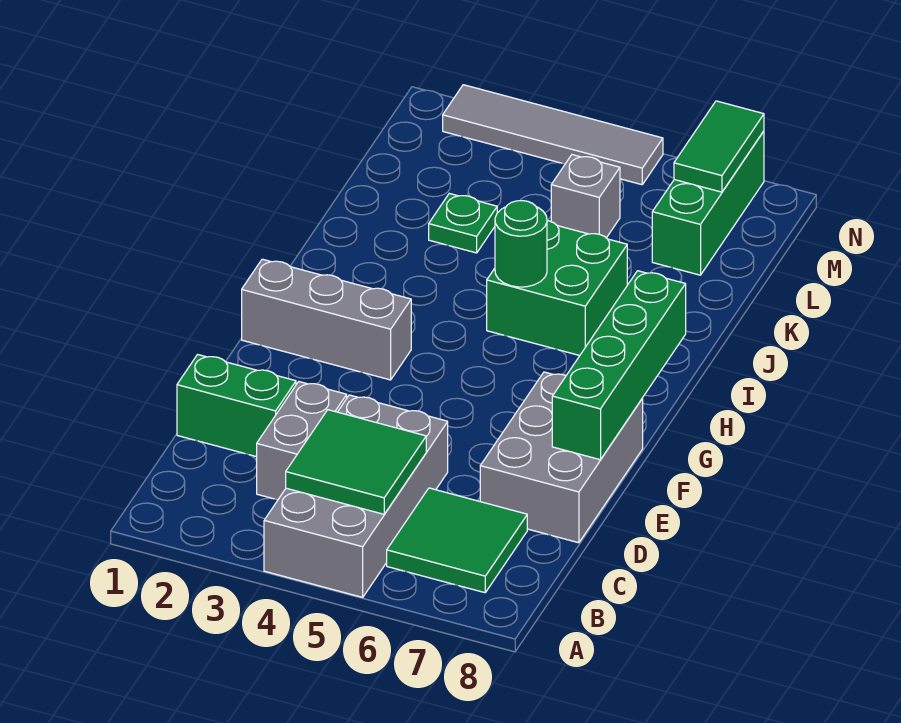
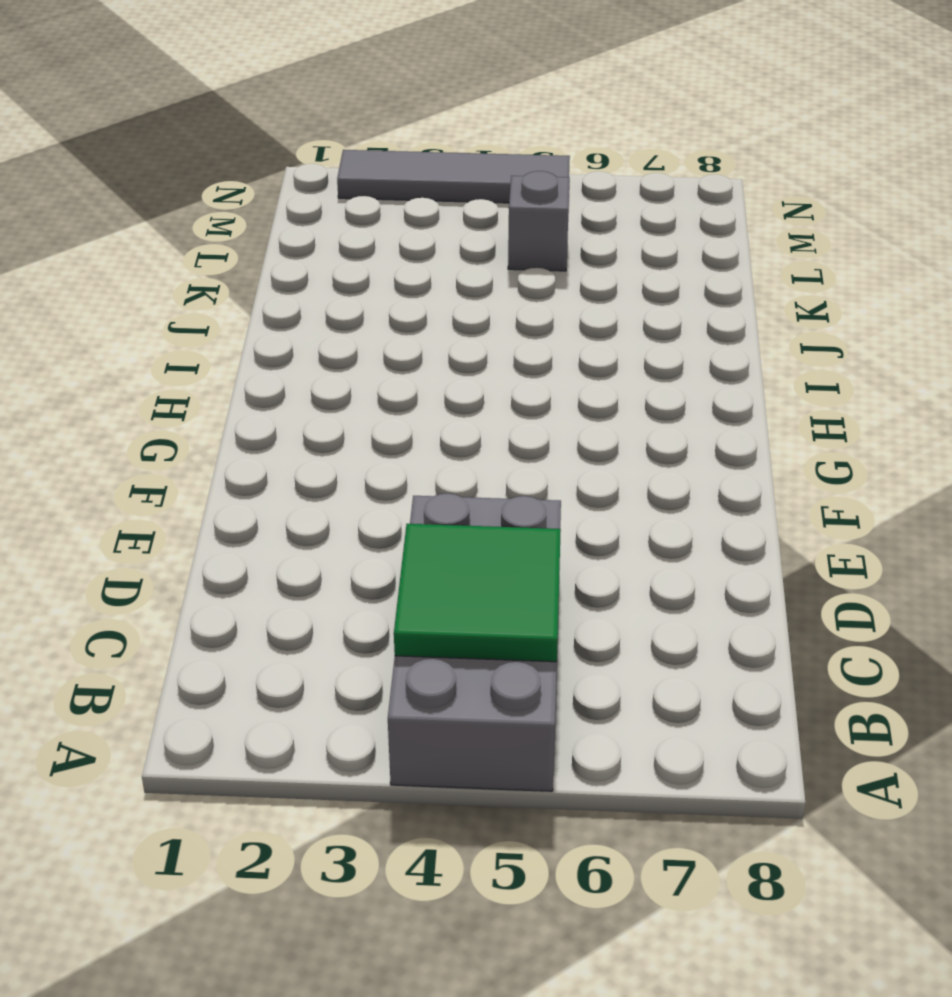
none -> green tile B6:C7 level 1
none -> grey brick C3:D3 level 1
none -> green brick D1:D2 level 1

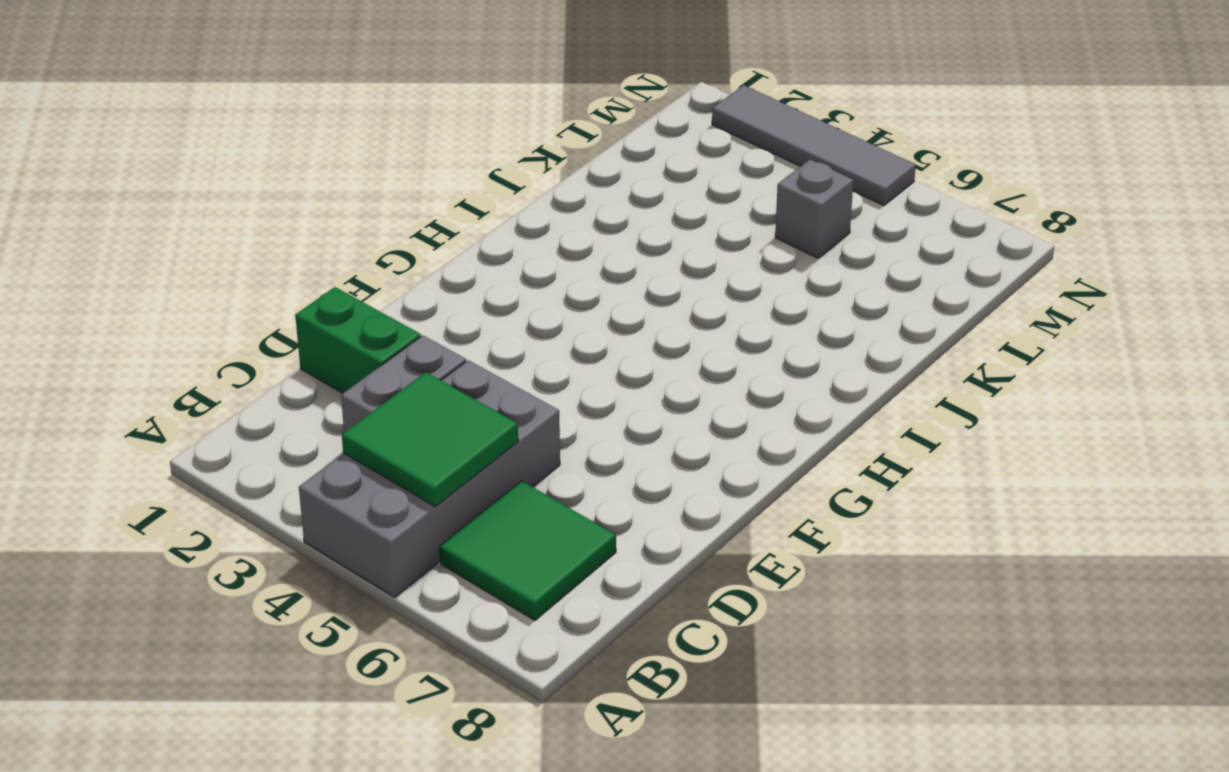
none -> grey brick D7:F8 level 1
none -> grey brick G1:G3 level 1
none -> green brick I5:J6 level 1

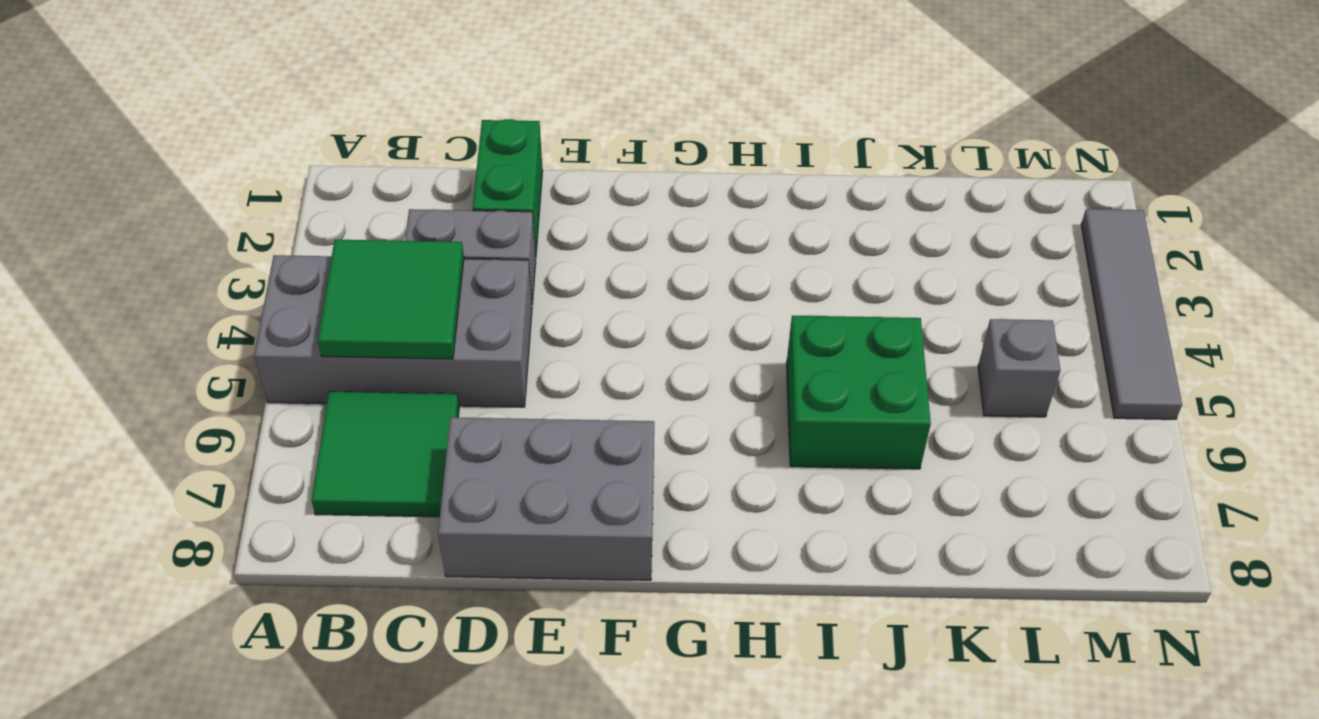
none -> grey brick G1:G3 level 1
none -> green plate K3 level 1
none -> green brick L7:N7 level 1

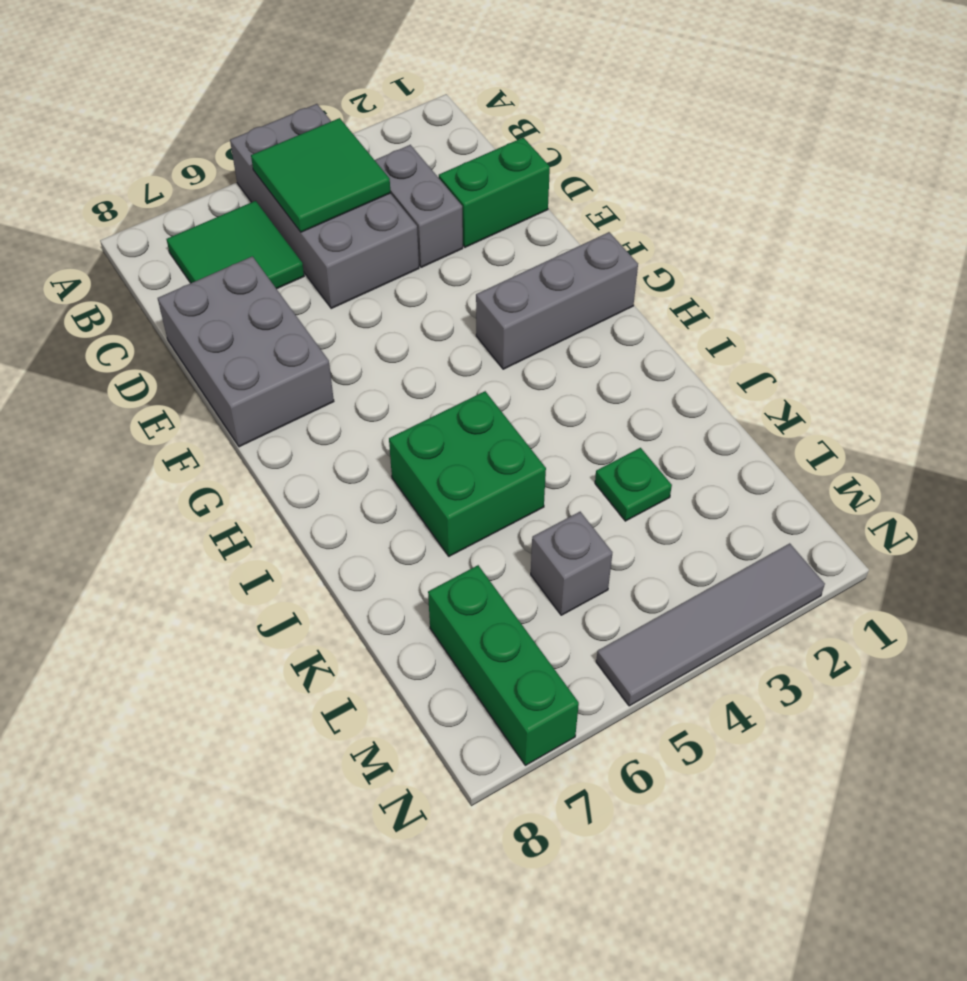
none -> green brick E8:H8 level 2
none -> green round brick I5 level 2
none -> green tile M7:N7 level 2

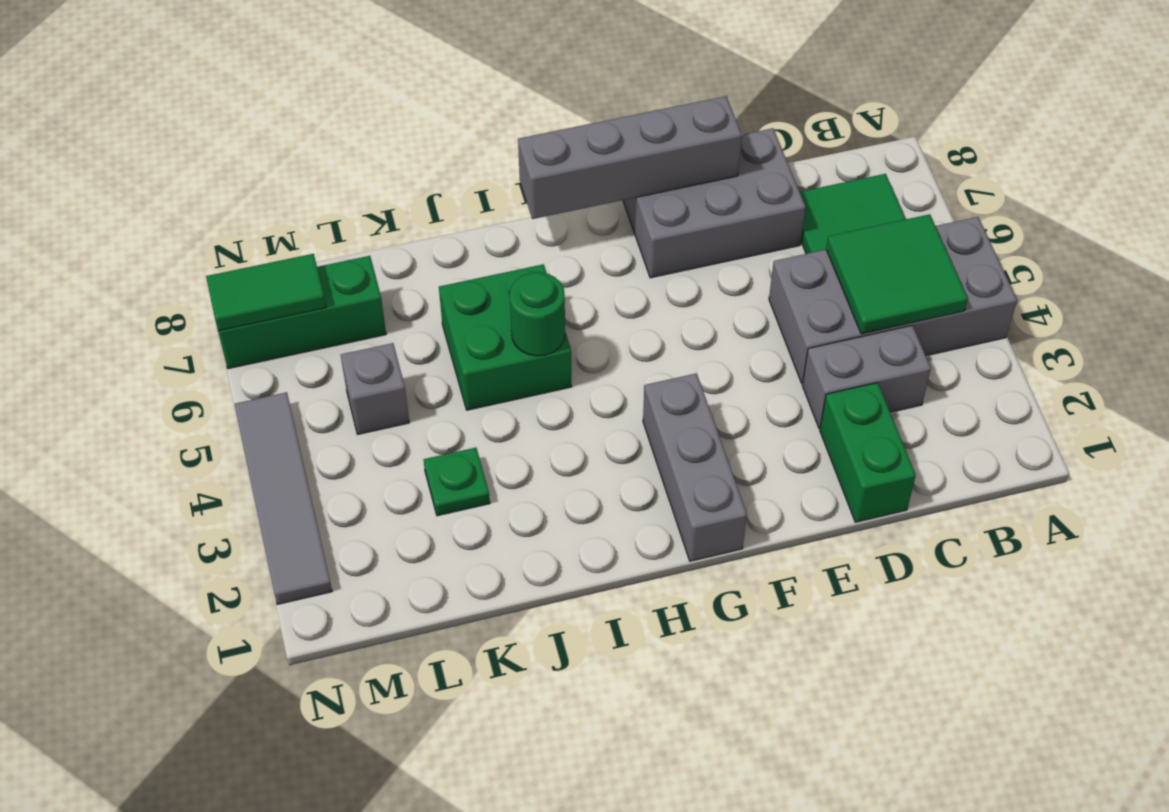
grey brick E8:H8 level 2 -> green brick E8:H8 level 2

